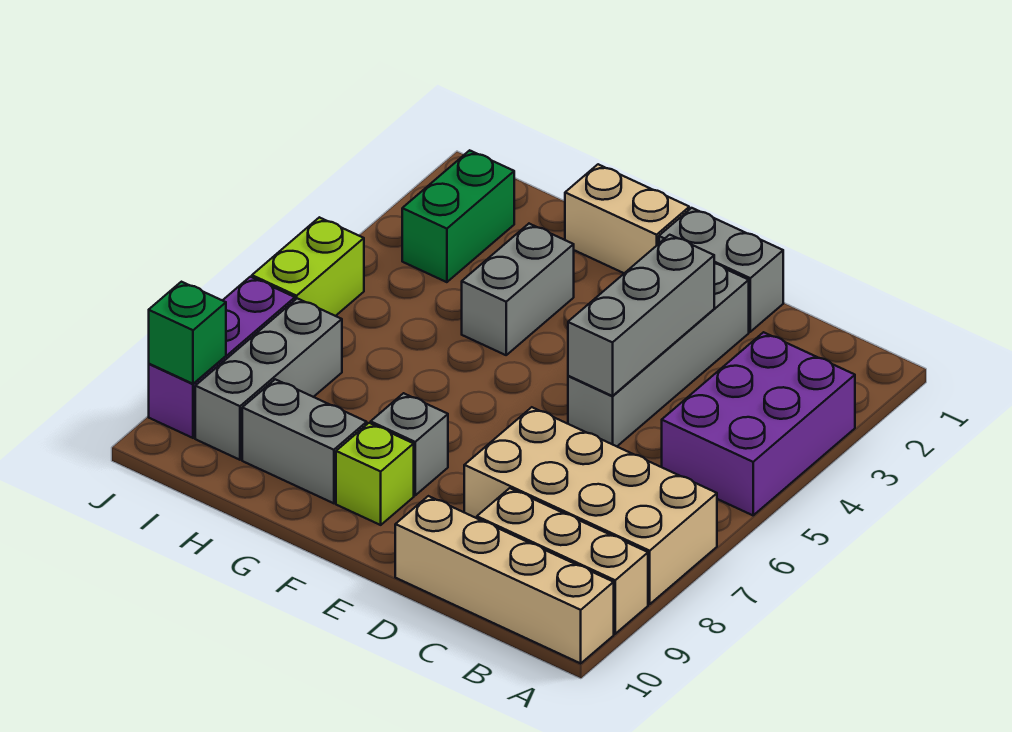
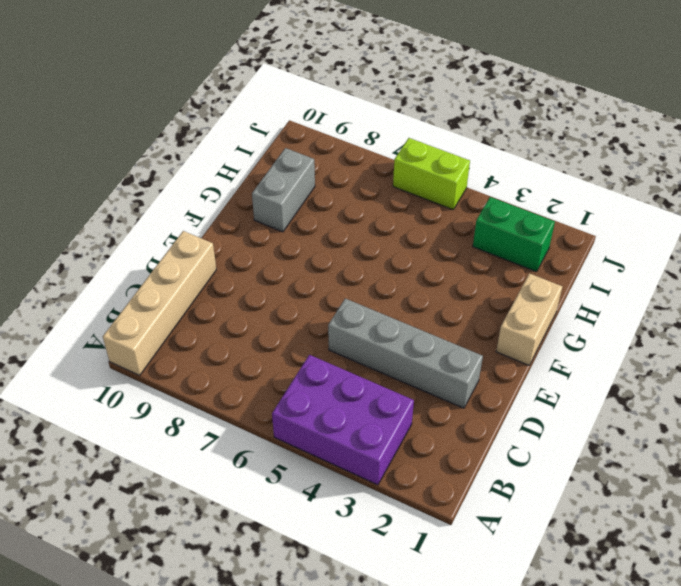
none -> tan brick A7:D8 level 1
none -> tan brick A9:C9 level 1
none -> grey brick D1:E1 level 1

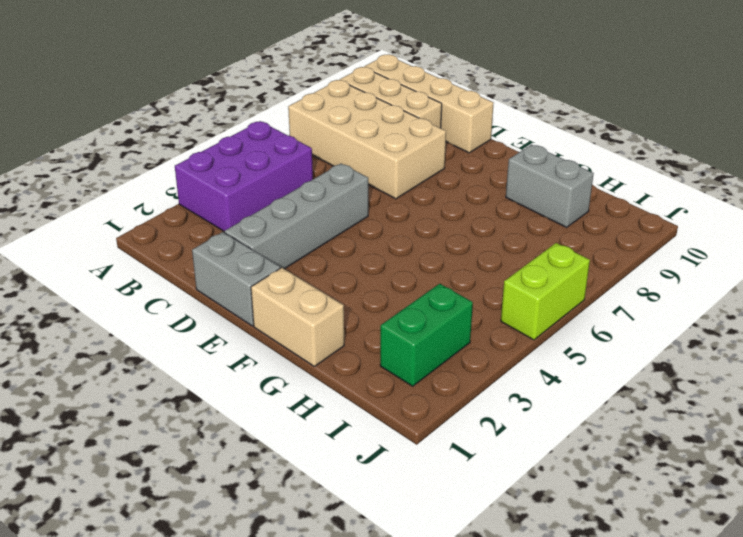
none -> grey brick F8 level 1
none -> lime brick F9 level 1
none -> grey brick G3:G4 level 1

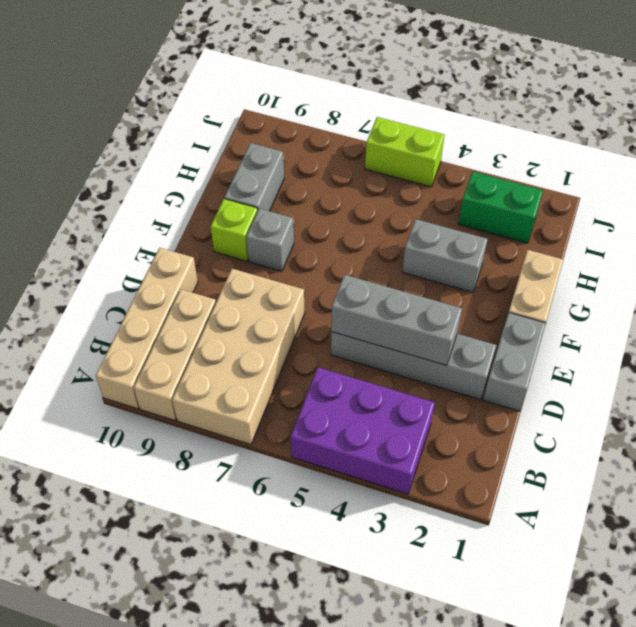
none -> grey brick I7:I9 level 1
none -> purple brick J7:J9 level 1
none -> green brick J9 level 2

